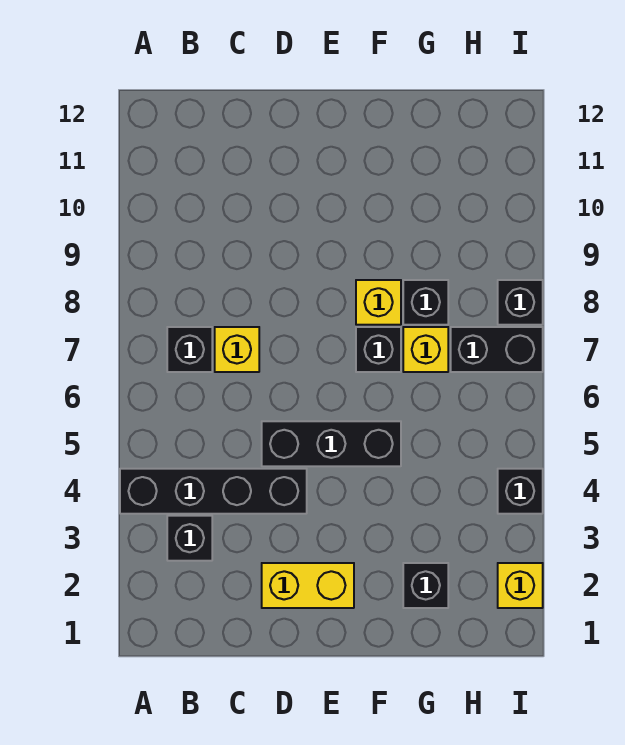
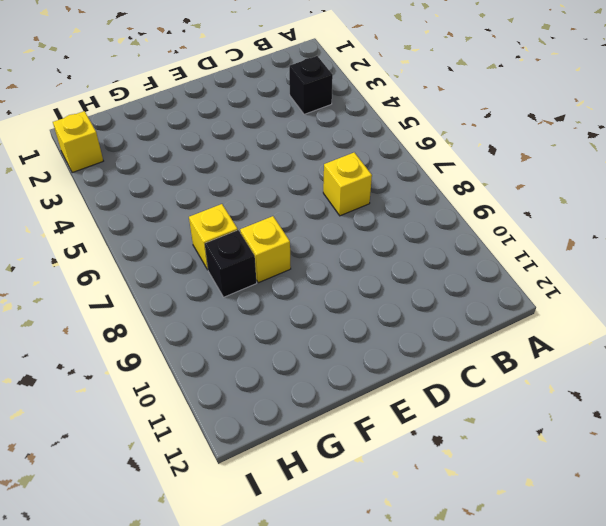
none -> black brick A4:D4 level 1
none -> black brick B7 level 1
none -> yellow brick D2:E2 level 1

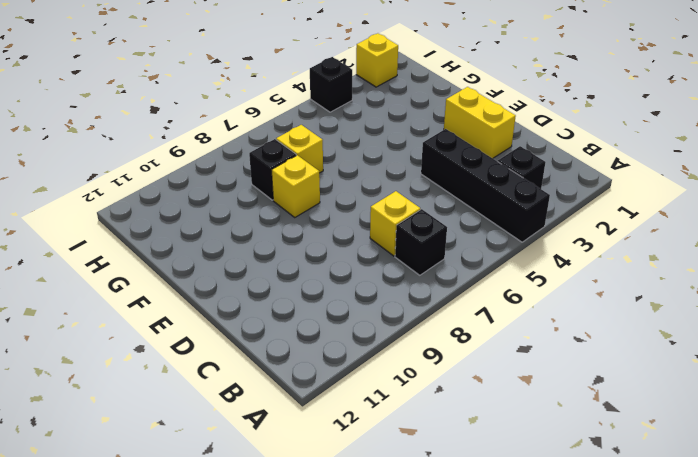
none -> black brick D5:F5 level 1
none -> black brick F7 level 1
none -> black brick G2 level 1

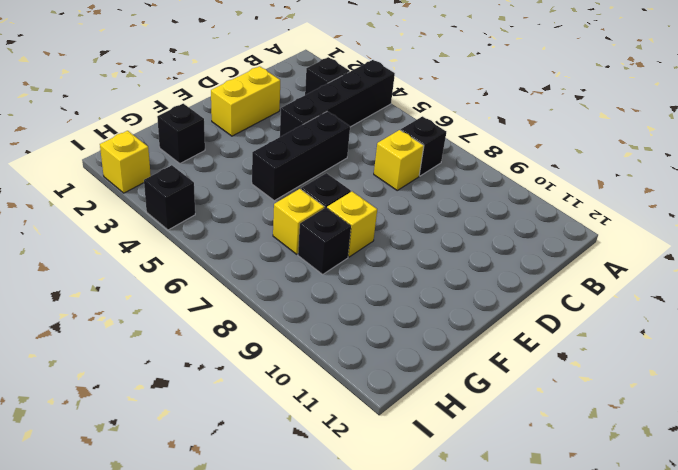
none -> black brick H7:I7 level 1
none -> black brick I8 level 1

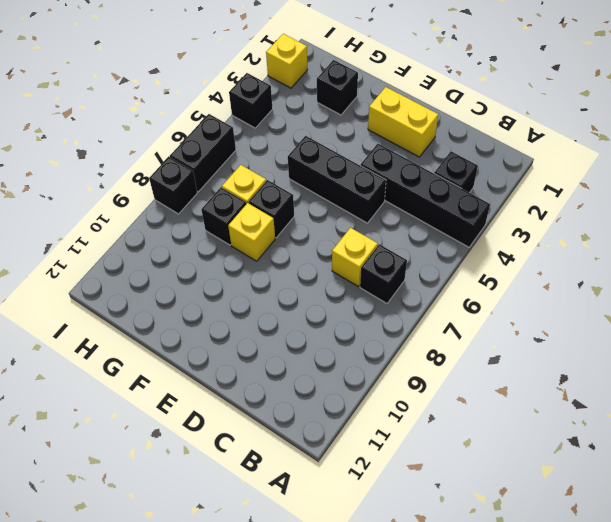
black brick I6:I7 level 1 -> black brick H7:I7 level 1

